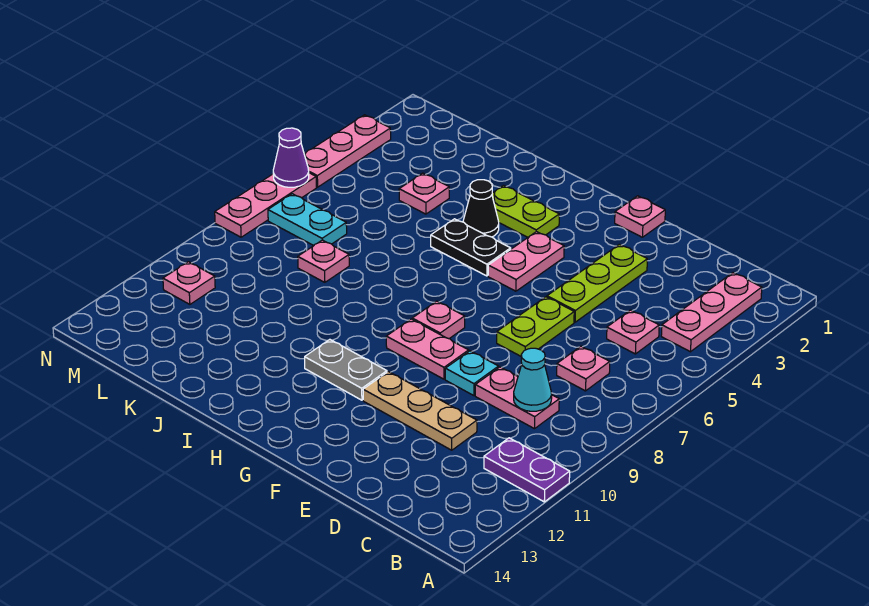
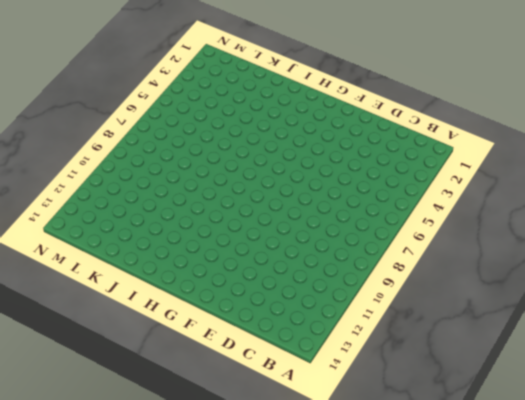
none -> purple plate A11:B11 level 1
none -> pink plate B2:B4 level 1
none -> pink plate C5 level 1

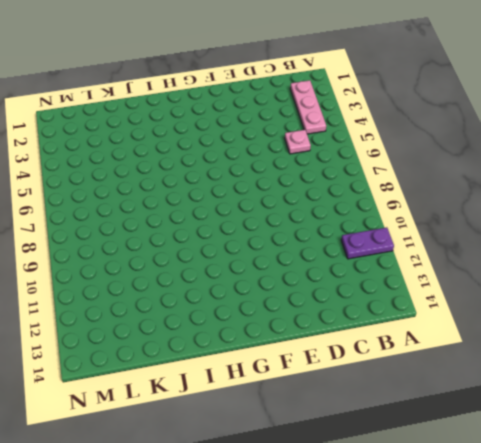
none -> pink plate C7 level 1
none -> pink plate C9:D9 level 1
none -> tan plate D11:F11 level 1

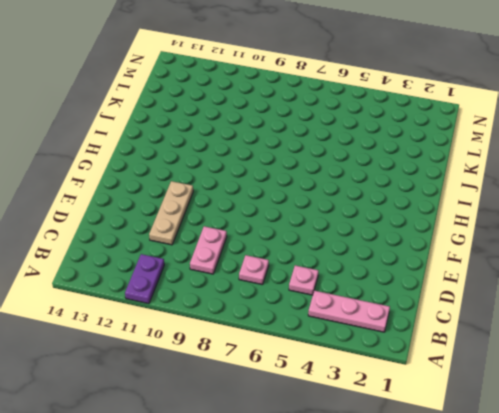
none -> lime plate E3:E5 level 1
none -> lime plate E6:E7 level 1
none -> cyan plate E9 level 1

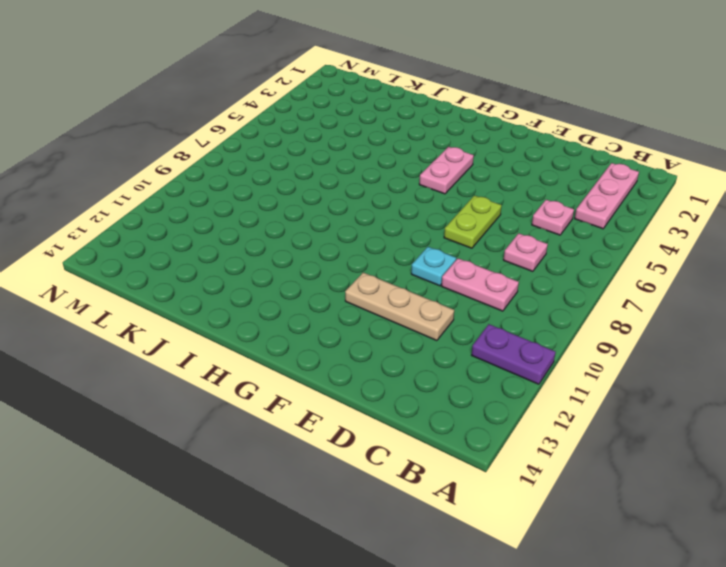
none -> lime plate E3:E5 level 1
none -> pink plate F1 level 1
none -> pink plate F9:G9 level 1

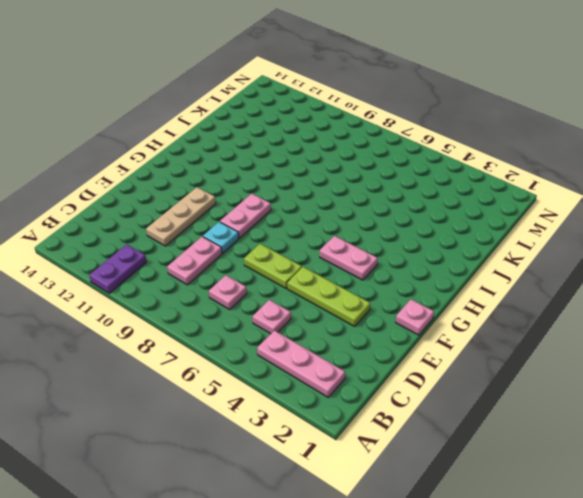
none -> pink plate G8 level 1
none -> grey plate G11:H11 level 1
none -> lime plate H3:I3 level 1

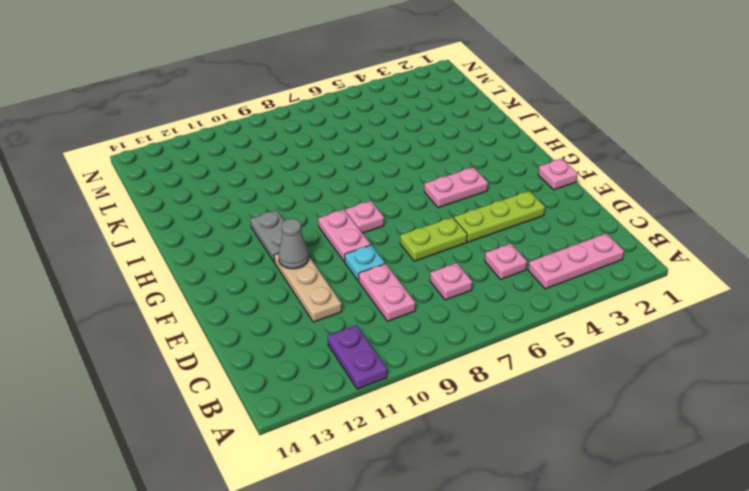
grey cone F11 level 2 -> none
none -> lime plate H3:I3 level 1
none -> black plate H5:I5 level 1
none -> black cone I4 level 1

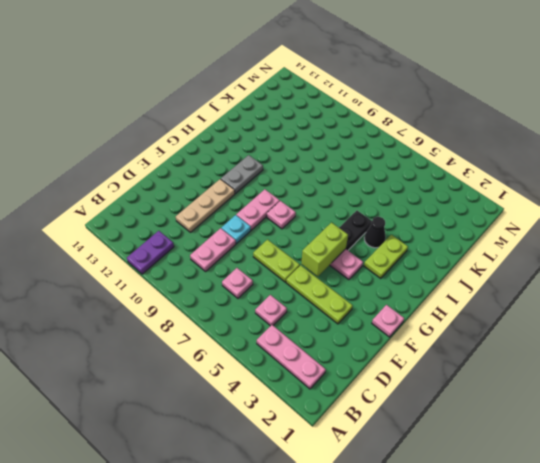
lime brick F5:G5 level 2 -> none
none -> pink plate K4 level 1
none -> pink plate K8 level 1
none -> cyan plate L7:M7 level 1

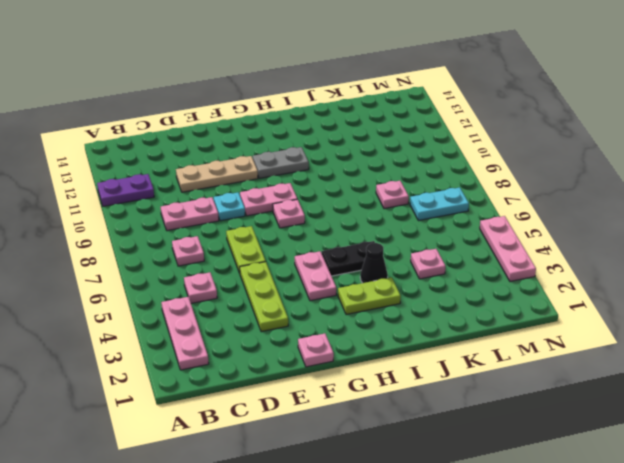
none -> pink plate M11 level 1
none -> pink plate N6:N8 level 1
none -> cyan cone C9 level 2

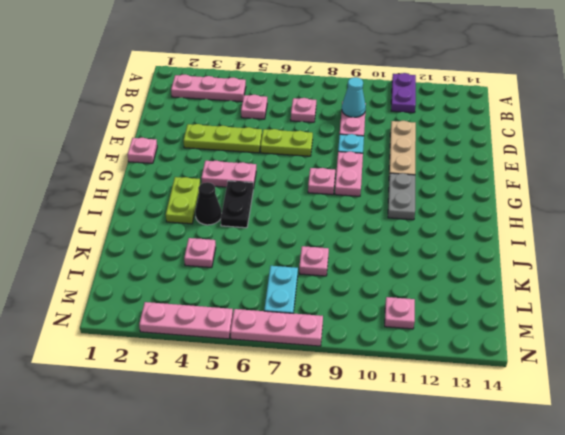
none -> purple cone N6 level 2

